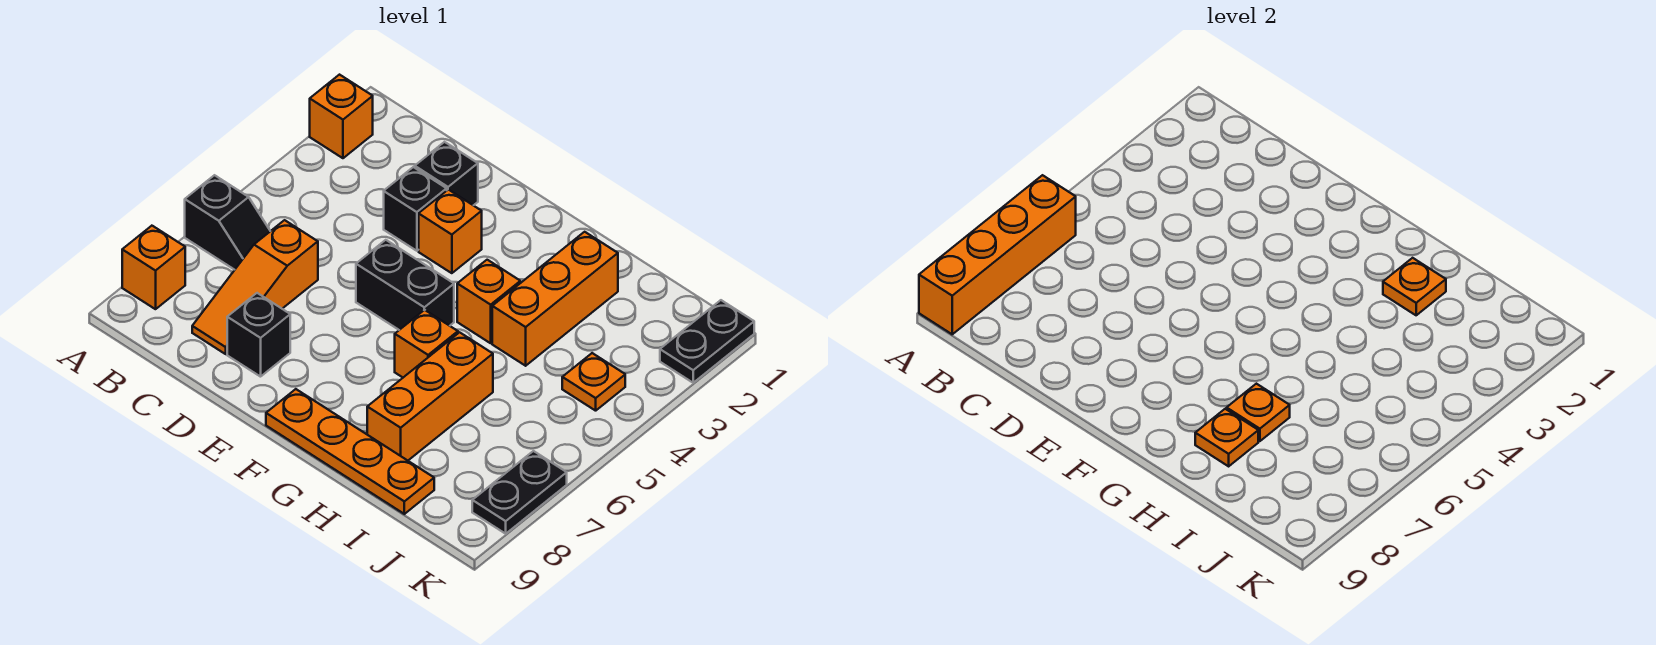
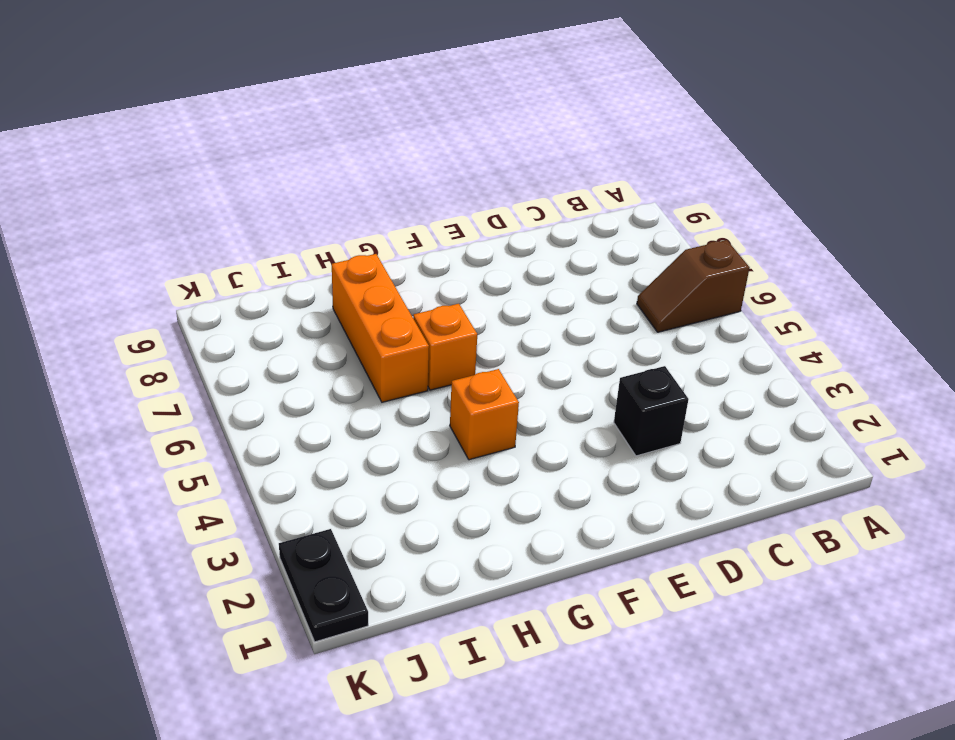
brown slope A6:B6 level 1 top A -> black slope A6:B6 level 1 top A
none -> orange brick A2 level 1
none -> orange brick A8 level 1
none -> orange slope C6:C8 level 1 top 6

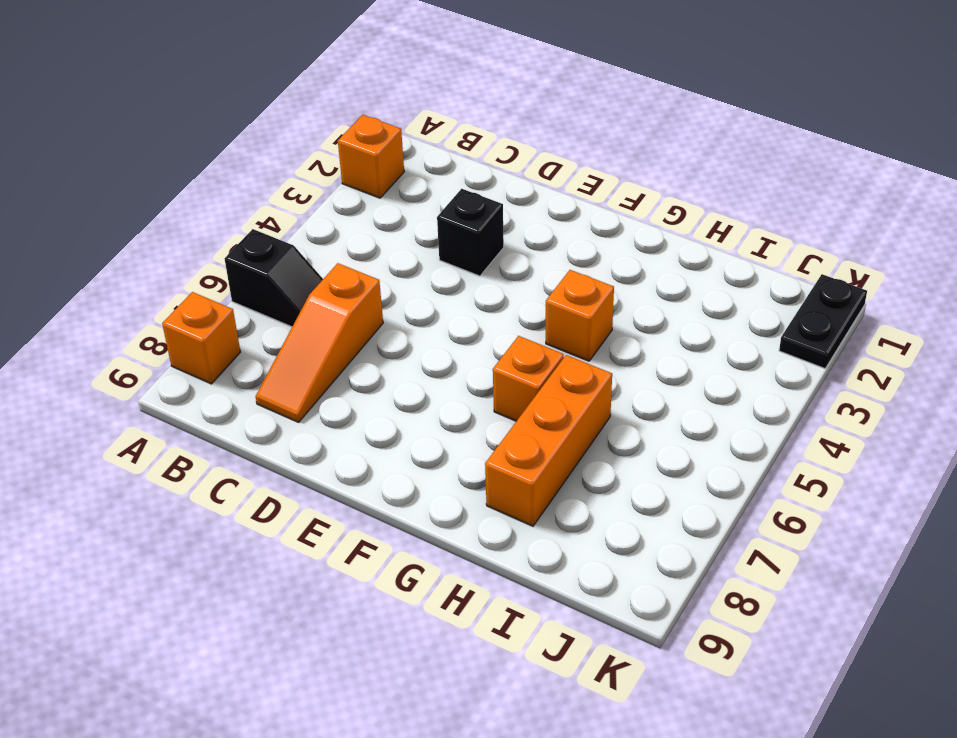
none -> black brick D2 level 1
none -> black brick D8 level 1
none -> orange brick E3 level 1

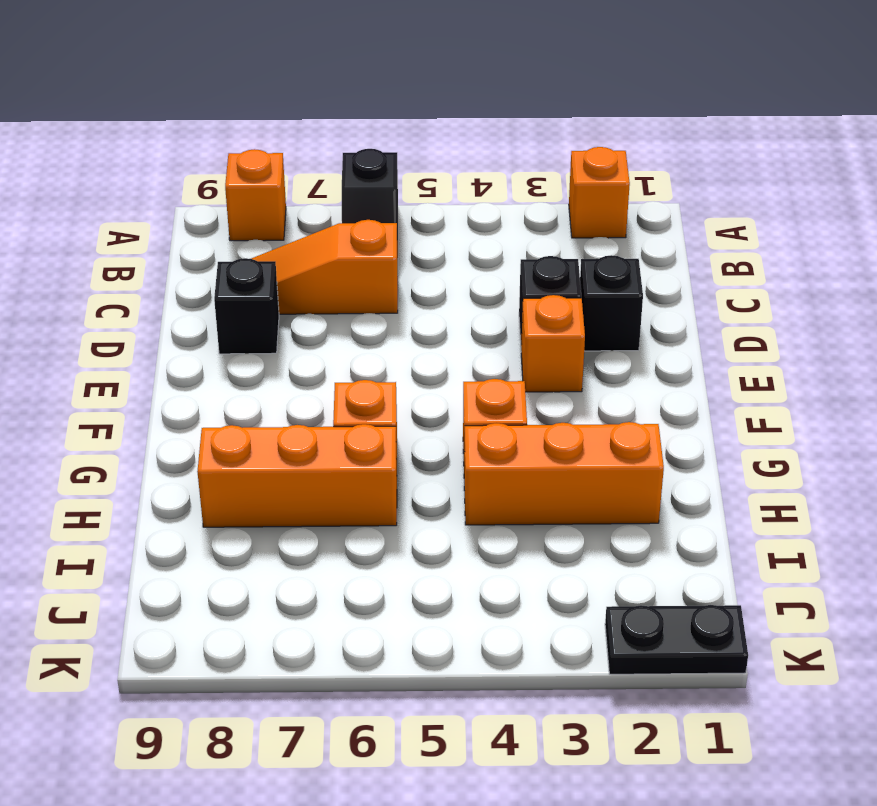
none -> black brick E5:F5 level 1
none -> orange plate F9:I9 level 1
none -> orange plate J4 level 1

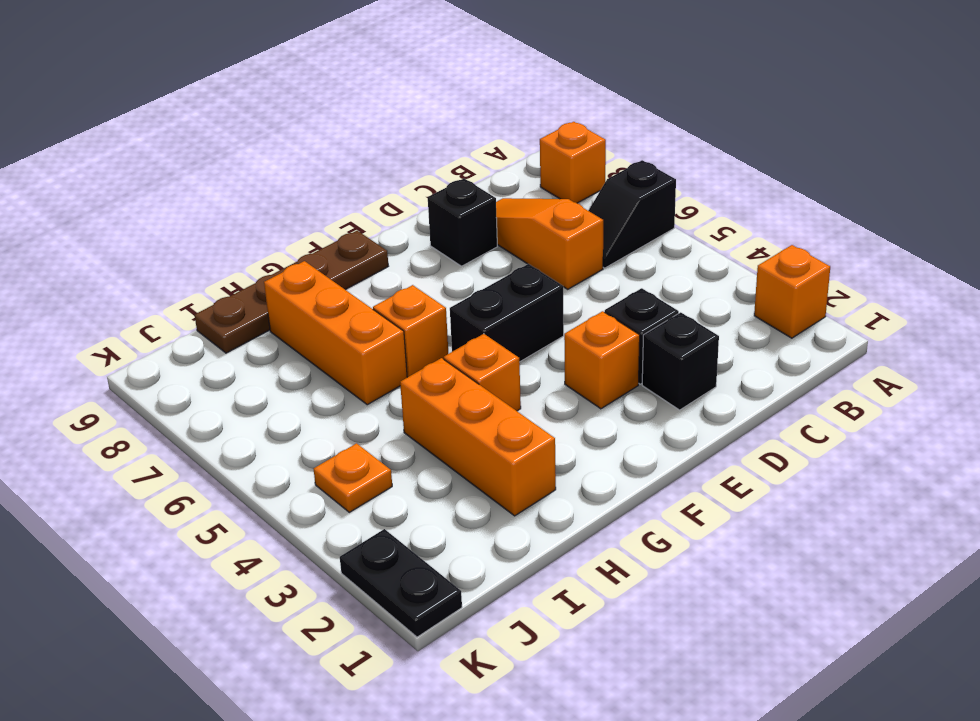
brown plate F9:I9 level 1 -> orange plate F9:I9 level 1
none -> black plate K7:K8 level 1
none -> orange brick A6:A9 level 2
none -> orange plate H2 level 2

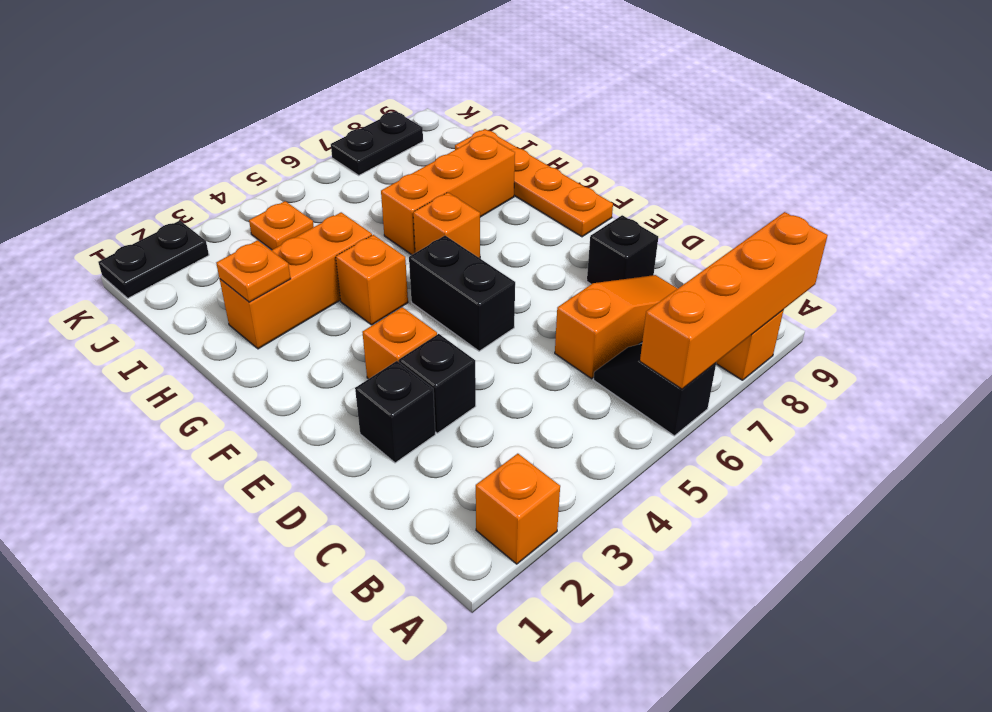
none -> orange plate H7 level 2
none -> orange plate H8 level 2

